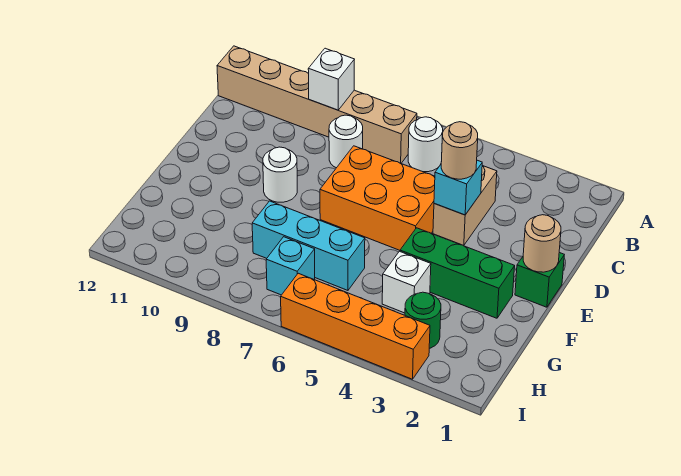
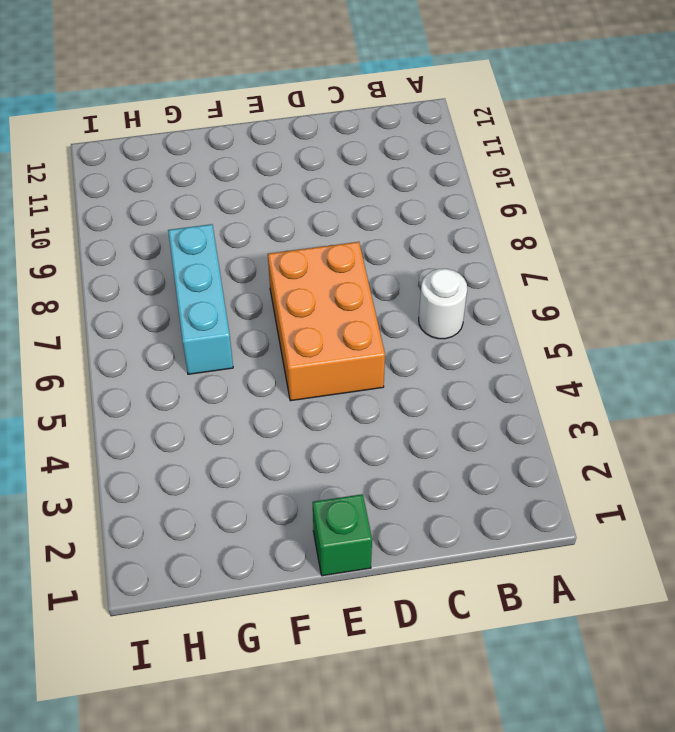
none -> tan brick B7:B12 level 1
none -> tan brick C4:D4 level 1
none -> white round brick C8 level 1

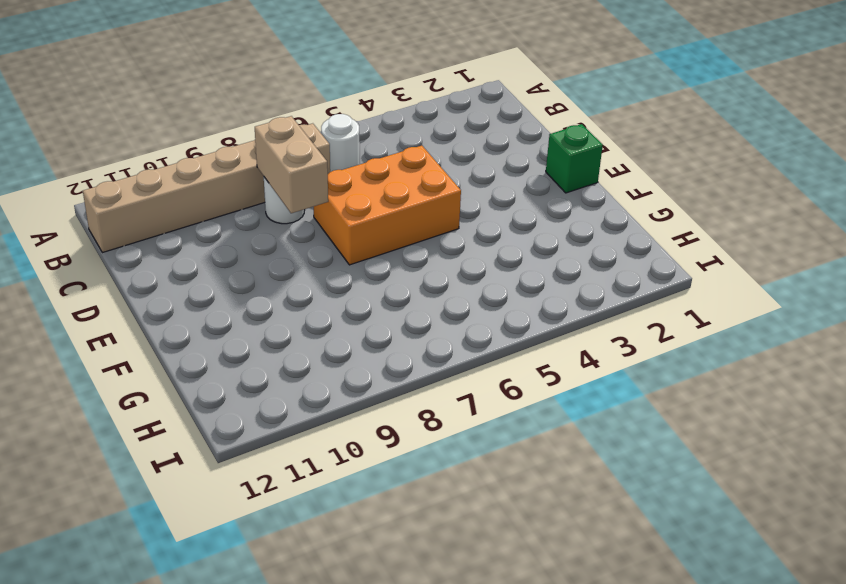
tan brick C8:D8 level 2 -> tan brick C4:D4 level 1
none -> white round brick E9 level 1
none -> green brick F2:F4 level 1
none -> white brick G4 level 1

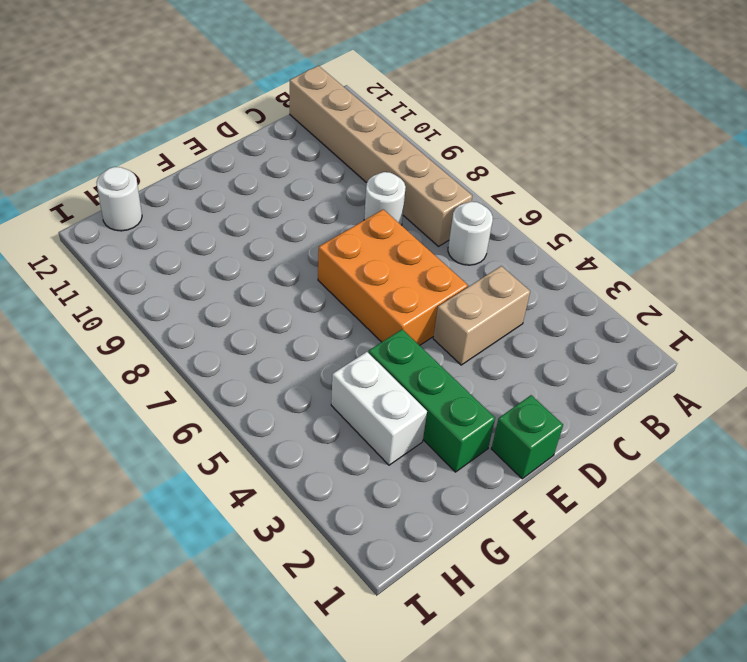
white brick G3:G4 level 1 -> white brick G4 level 1
white round brick H12 level 1 -> white round brick E9 level 1
none -> cyan brick G6:G8 level 1
none -> green round brick H3 level 1
none -> cyan brick H7 level 1

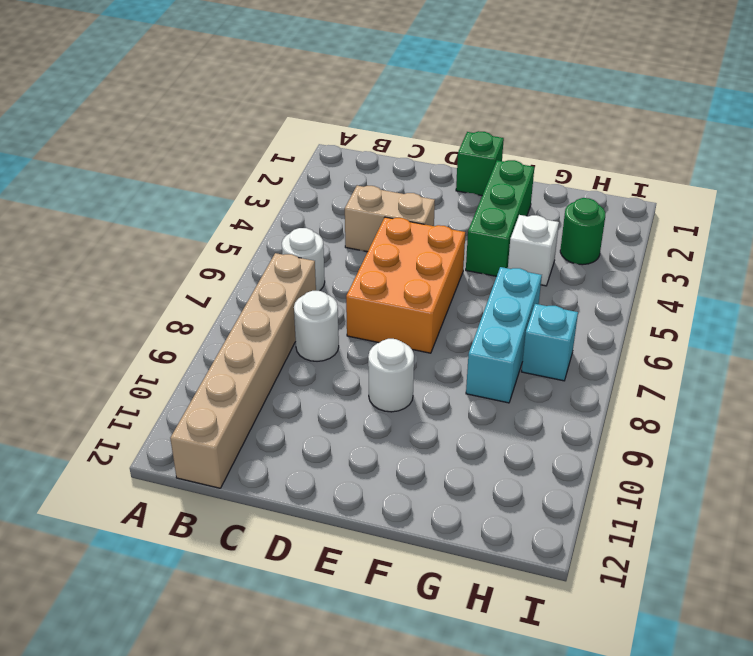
none -> orange brick I3:I6 level 1
none -> white brick B9 level 2
none -> cyan brick D4 level 2

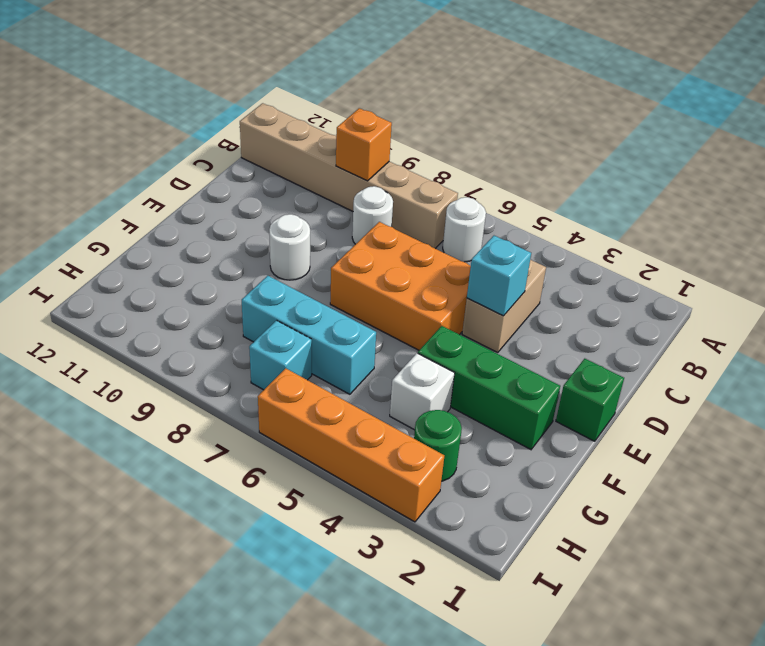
orange brick B9 level 2 -> white brick B9 level 2
none -> tan round brick E1 level 2
none -> tan round brick D4 level 3

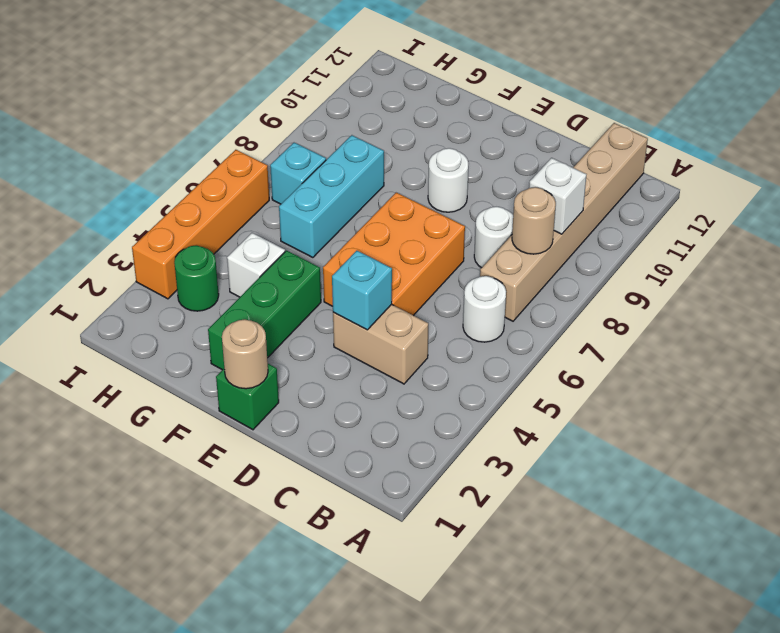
tan round brick B8 level 2 -> tan round brick D4 level 3

